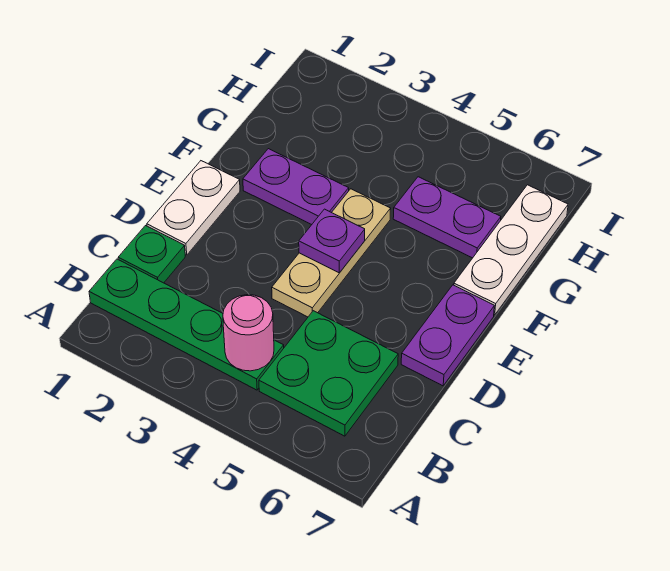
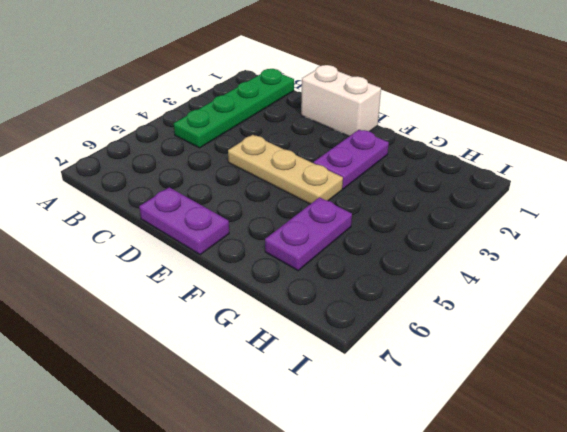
white brick D1:E1 level 1 -> white plate D1:E1 level 1
none -> green plate B5:C6 level 1
none -> green plate C1 level 1

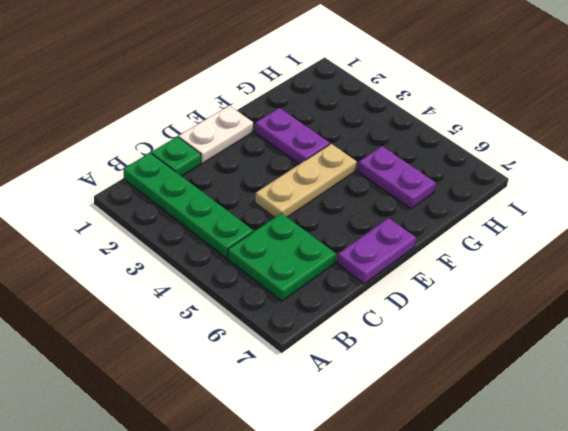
none -> white plate F7:H7 level 1
none -> pink round brick B4 level 2

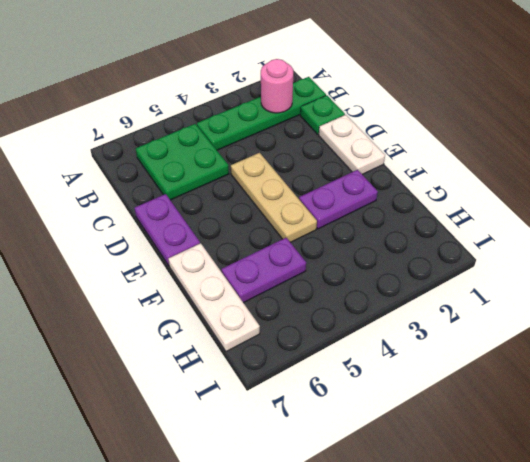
pink round brick B2 level 2 -> pink round brick B4 level 2
none -> purple plate E4 level 2

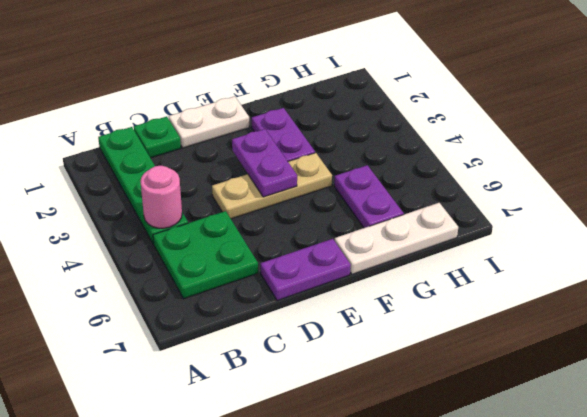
purple plate E3:E4 level 2 -> purple plate E4 level 2

